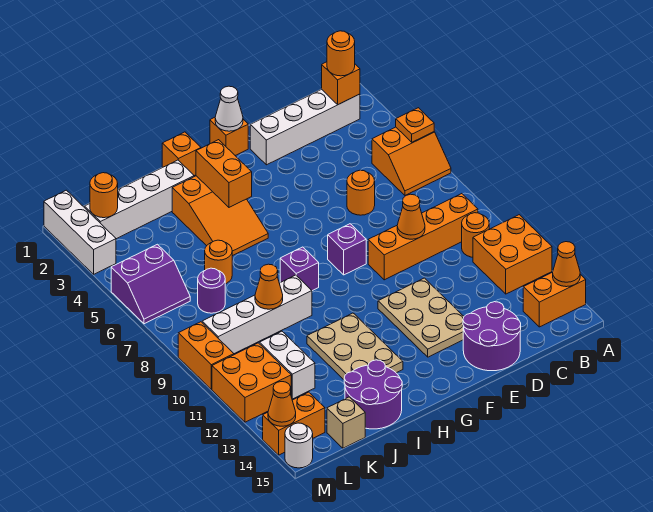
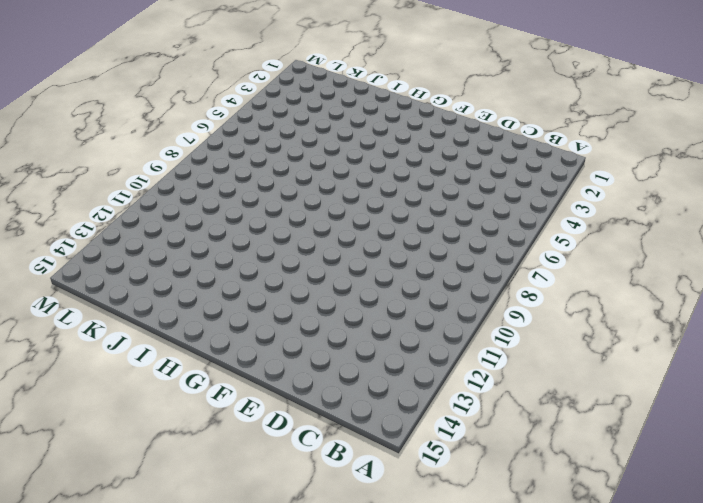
none -> orange slope A5:B6 level 1 top 5
none -> orange brick A11:B12 level 1
none -> orange brick A14:B14 level 1
none -> white brick B2:E2 level 1

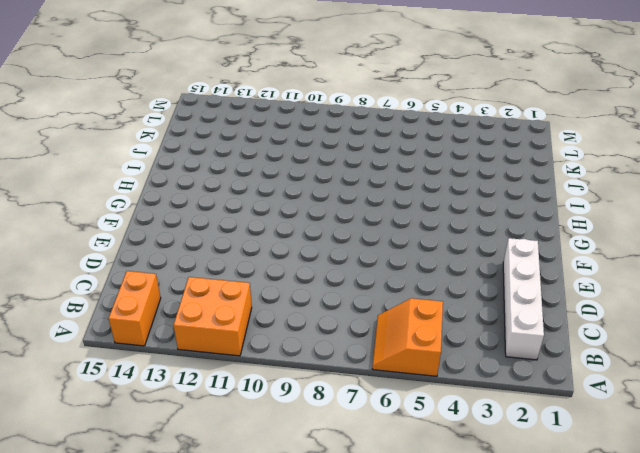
none -> orange brick B9:E9 level 1
none -> orange round brick B10 level 1
none -> orange round brick D6 level 1
none -> purple round brick D14:E15 level 1

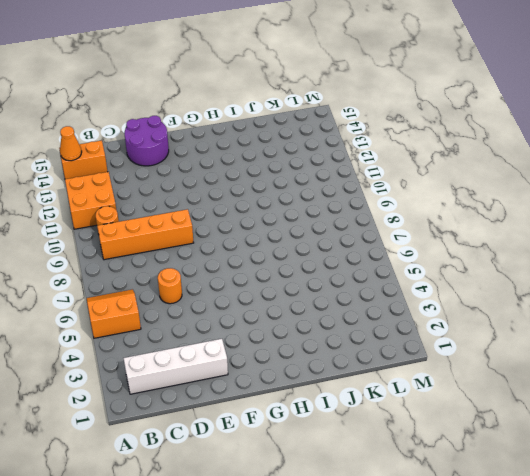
none -> tan plate E11:F13 level 1
none -> orange brick F1 level 1
none -> purple brick F8 level 1
none -> orange brick H1 level 1

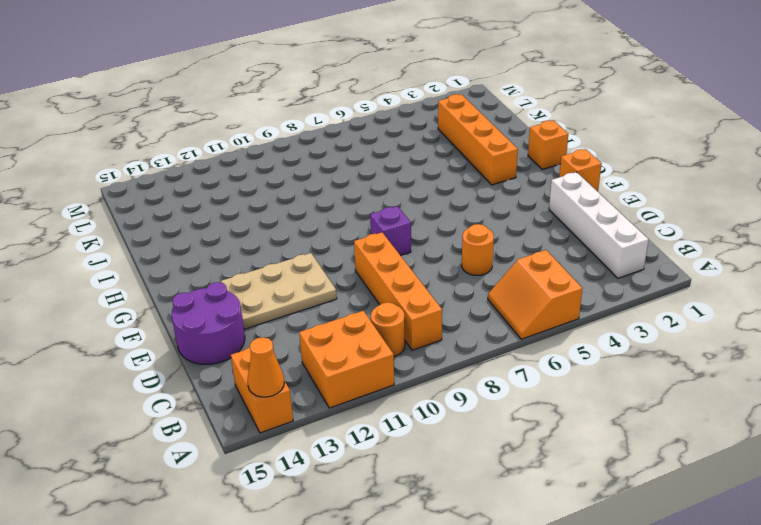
orange brick H3:K3 level 1 -> orange slope H3:I5 level 1 top 3
none -> purple brick H8 level 1
none -> tan plate H11:I13 level 1
none -> white brick I2:L2 level 1
none -> white brick I9:L9 level 1

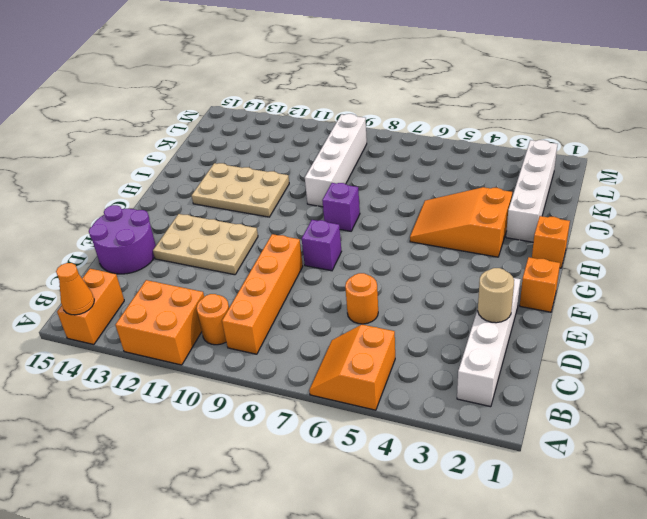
tan round brick D2 level 2 -> none
none -> purple round brick I14:J15 level 1
none -> orange round brick J6 level 1
none -> purple round brick K7 level 1
none -> white brick K11:K12 level 1

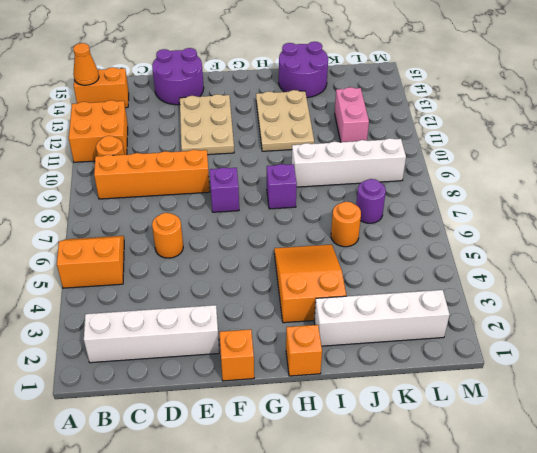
pink brick K11:K12 level 1 -> white brick K11:K12 level 1
none -> tan brick K15 level 1
none -> purple slope L5:M6 level 1 top 5
none -> orange brick L11:M12 level 1
none -> orange brick L14:M14 level 1

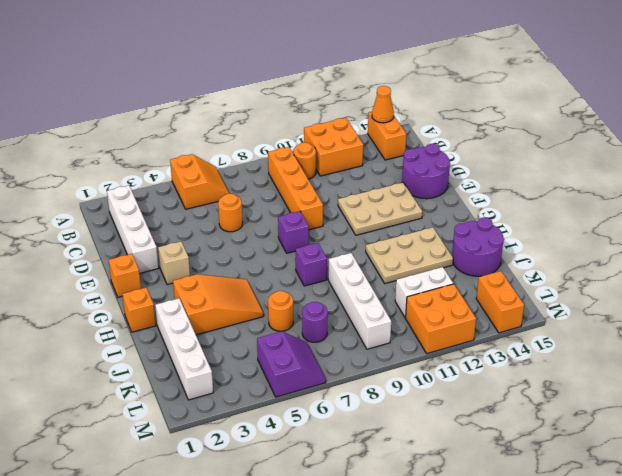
tan brick F3 level 1 -> tan brick K15 level 1
none -> white brick M1:M3 level 1
none -> orange brick M9:M10 level 1
none -> white round brick M15 level 1
none -> orange plate A5 level 2

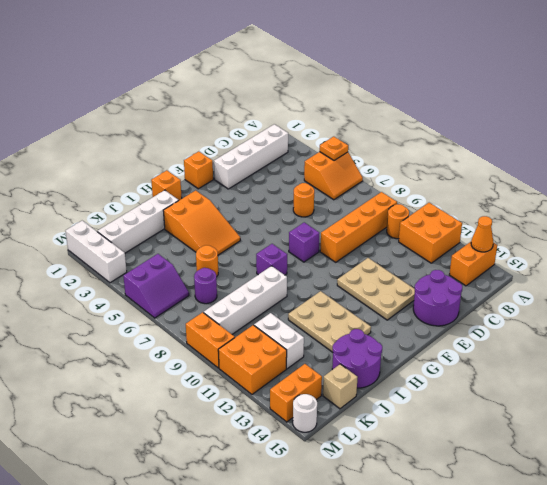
none -> orange brick B2 level 2
none -> orange cone D9 level 2
none -> white cone F1 level 2
none -> orange brick H3:H4 level 2

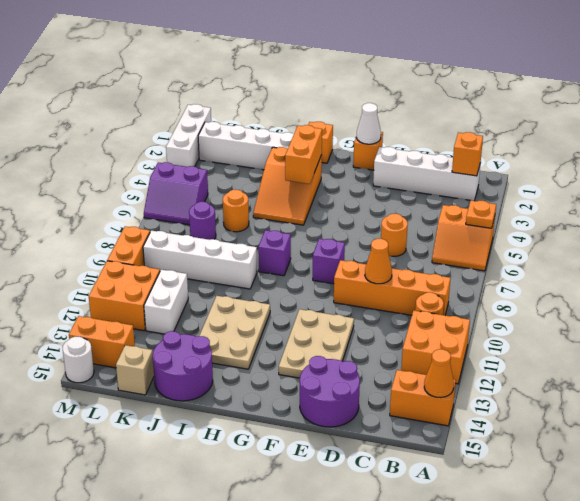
none -> orange cone J9 level 2
none -> orange round brick L2 level 2
none -> orange cone M14 level 2
none -> orange round brick B2 level 3

